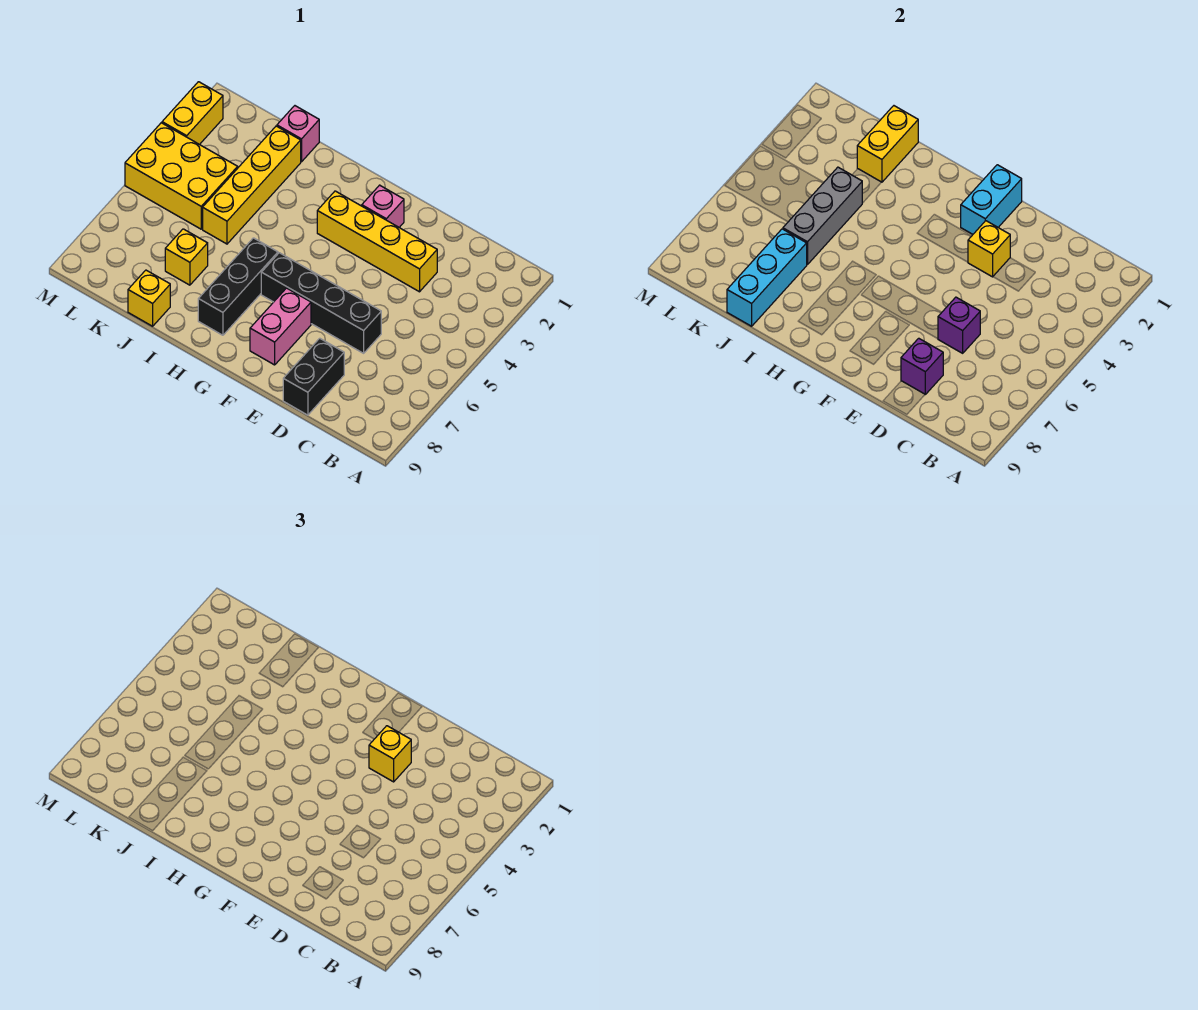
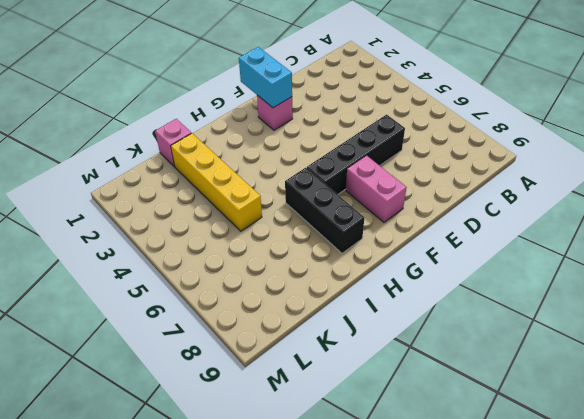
none -> yellow brick D3:G3 level 1
none -> black brick D8:D9 level 1
none -> yellow brick J7 level 1

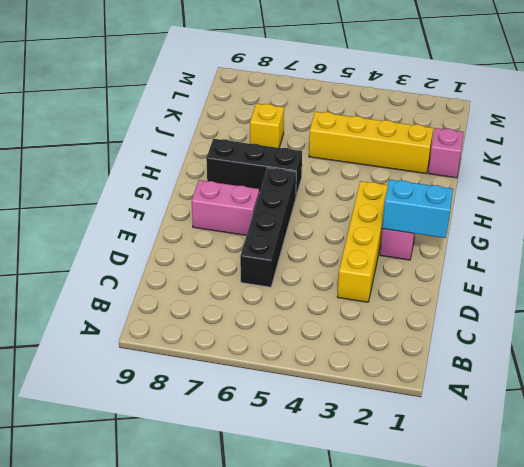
none -> black brick D8:D9 level 1
none -> yellow brick J9 level 1
none -> yellow brick K4:M5 level 1

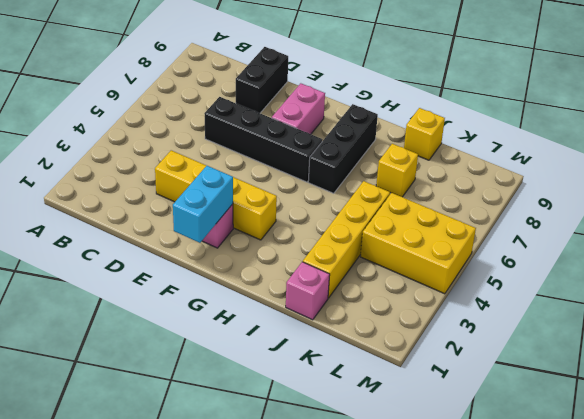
none -> yellow brick M2:M3 level 1
none -> purple brick D6 level 2
none -> purple brick D8 level 2

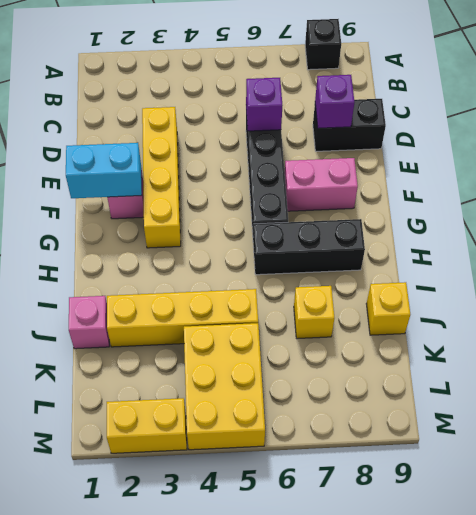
black brick A8 level 1 -> none
none -> yellow brick E3 level 2
none -> yellow brick J1:J2 level 2
none -> grey brick J4:J6 level 2

